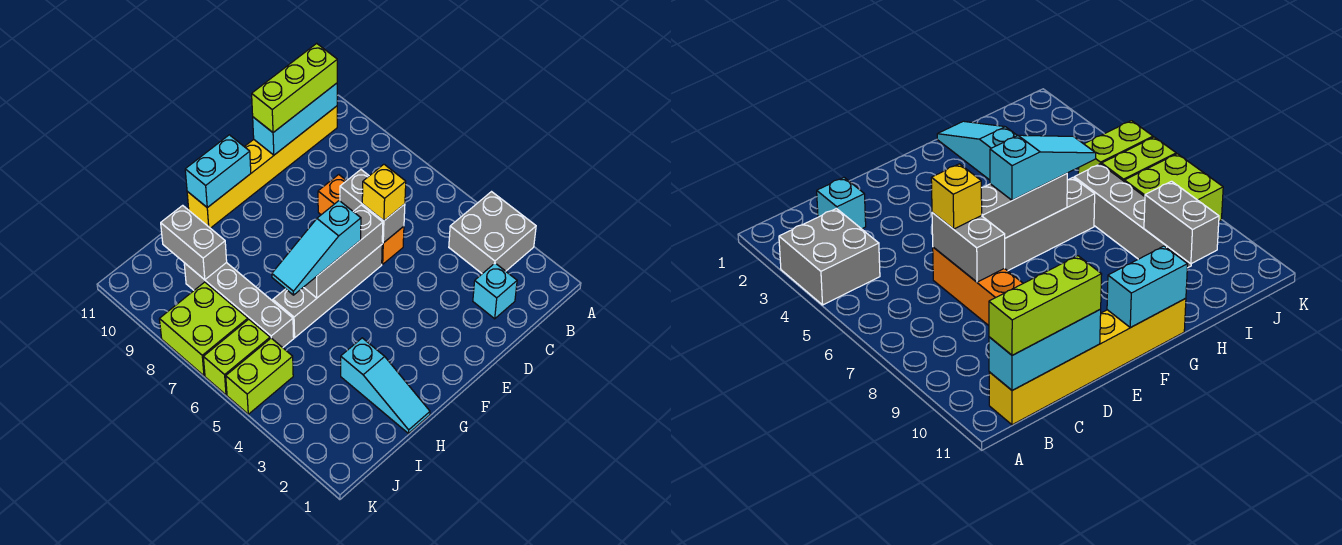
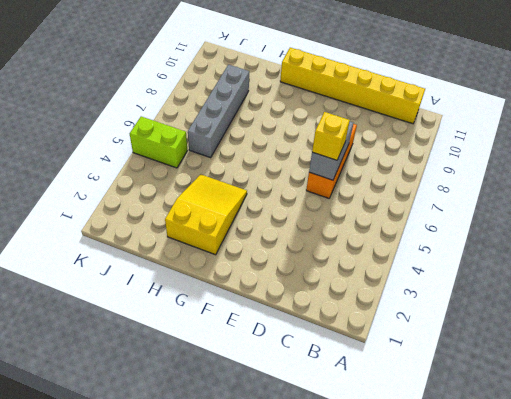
yellow slope G2:H4 level 1 top 2 -> cyan slope H1:H3 level 1 top 3
none -> grey brick A3:B4 level 1
none -> cyan brick C2 level 1
none -> grey brick E6:H6 level 1

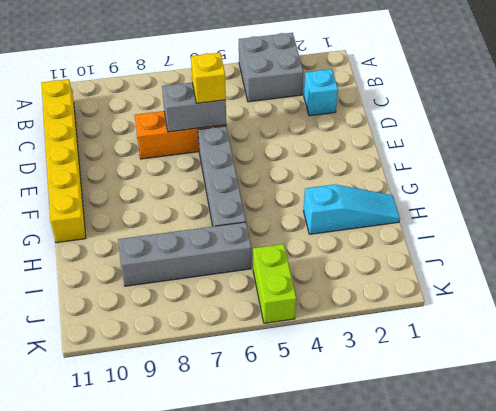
none -> lime brick J6:K6 level 1
none -> lime brick J7:K8 level 1
none -> cyan brick B11:D11 level 2

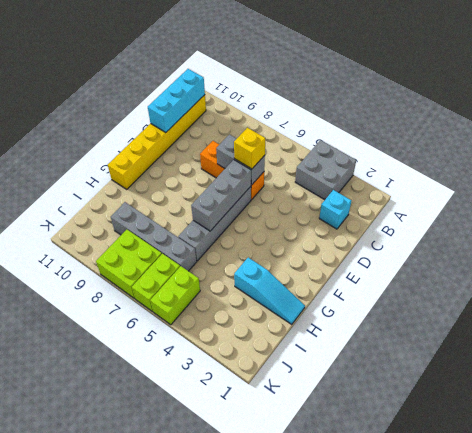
none -> cyan brick F11:G11 level 2
none -> grey brick I9:I10 level 2
none -> lime brick B11:D11 level 3

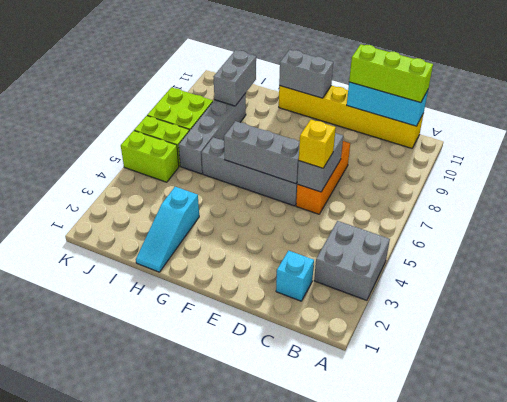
grey brick F11:G11 level 2 -> cyan brick F11:G11 level 2
none -> cyan slope F6:H6 level 3 top F

